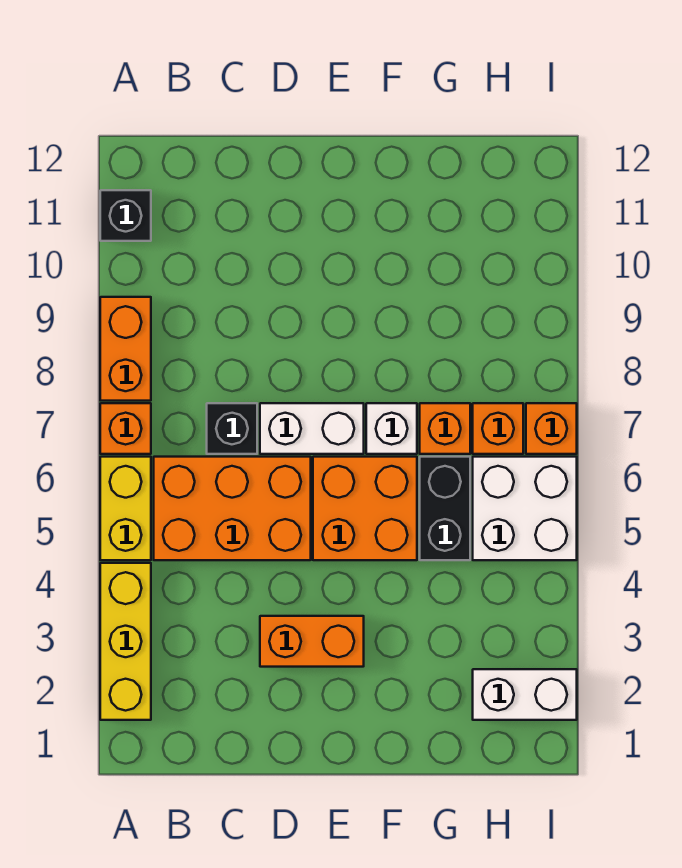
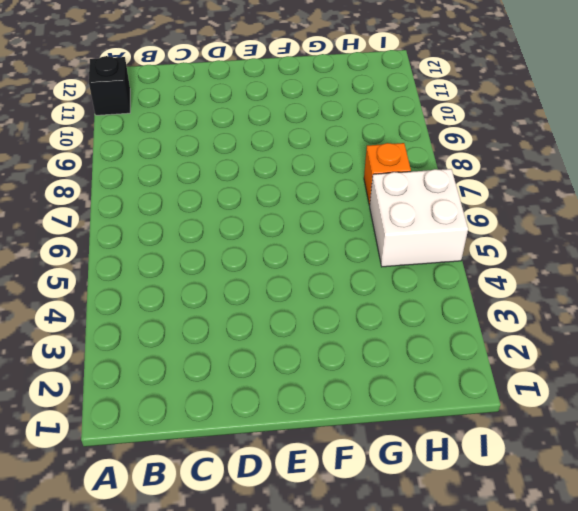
none -> yellow brick A2:A4 level 1
none -> yellow brick A5:A6 level 1
none -> orange brick A7 level 1

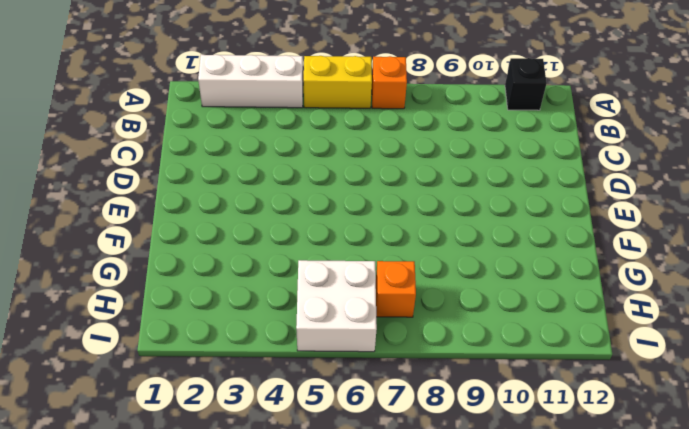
white brick A2:A4 level 1 -> yellow brick A2:A4 level 1
none -> orange brick A8:A9 level 1
none -> orange brick B5:D6 level 1
none -> black brick C7 level 1

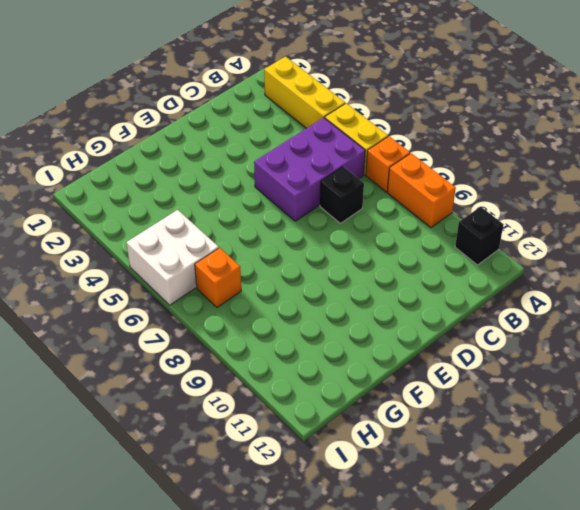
purple brick B5:D6 level 1 -> orange brick B5:D6 level 1
none -> orange brick D3:E3 level 1
none -> white brick D7:E7 level 1
none -> orange brick E5:F6 level 1

